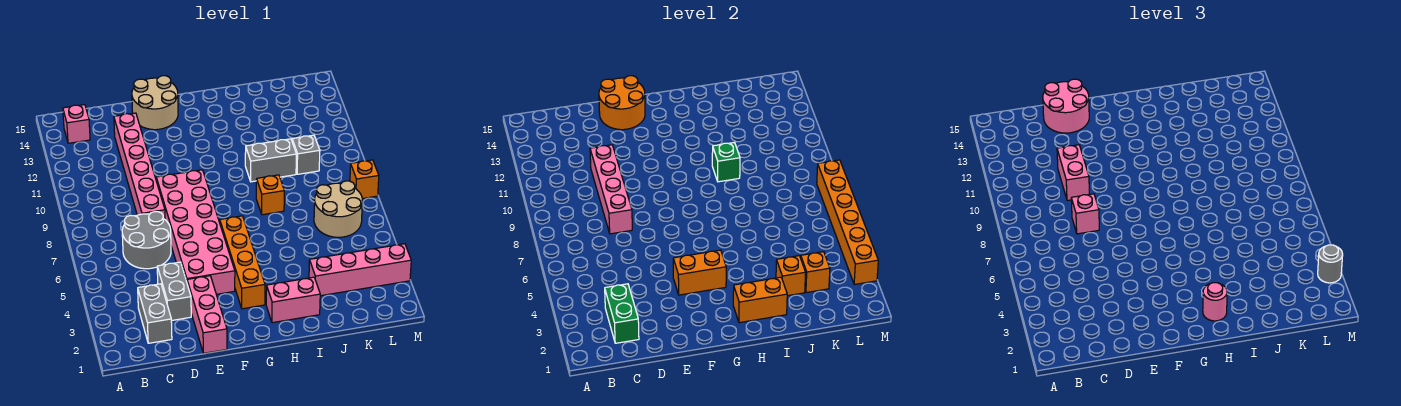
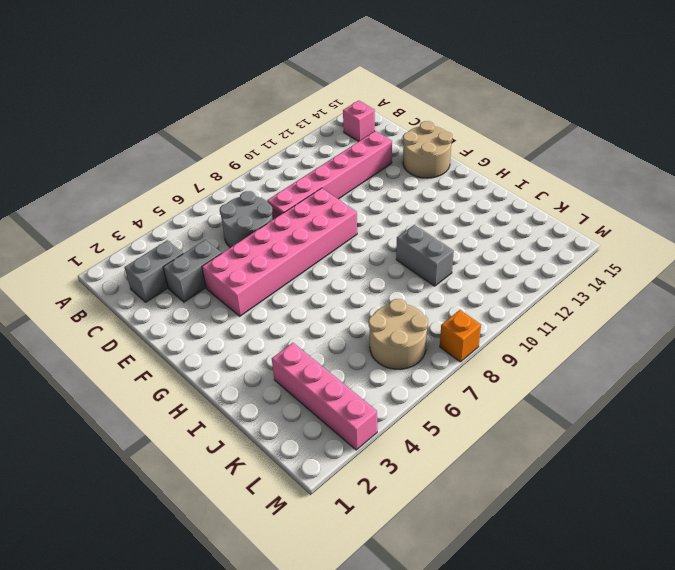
none -> pink brick E1:E3 level 1
none -> orange brick G3:G6 level 1
none -> pink brick H2:I2 level 1
none -> orange brick I8 level 1

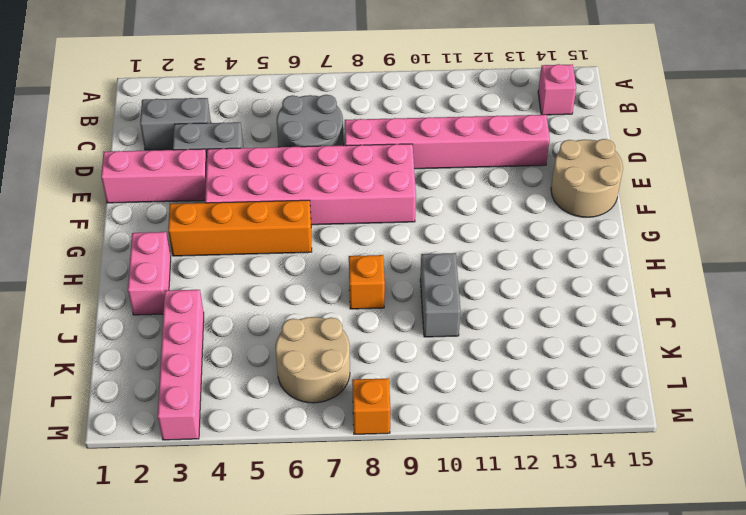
none -> grey brick K10 level 1
none -> green brick C2:C3 level 2
none -> pink brick D8:D11 level 2
none -> orange round brick E14:F15 level 2

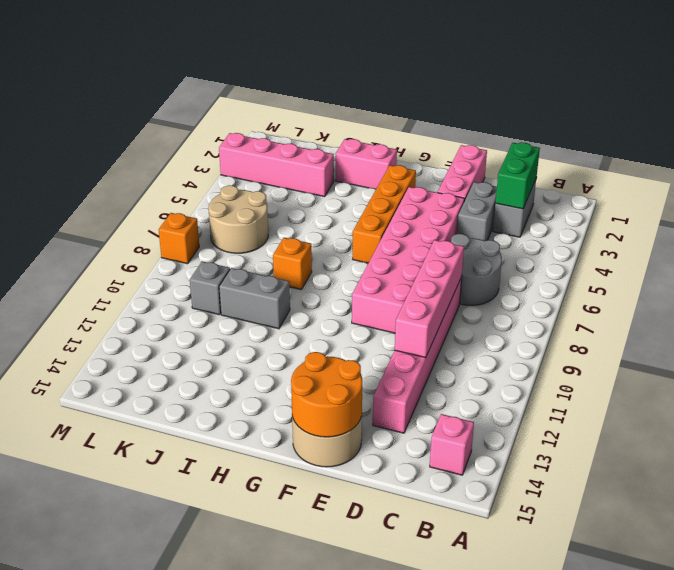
none -> orange brick F4:G4 level 2
none -> orange brick H2:I2 level 2
none -> green brick I10 level 2
none -> orange brick J3 level 2

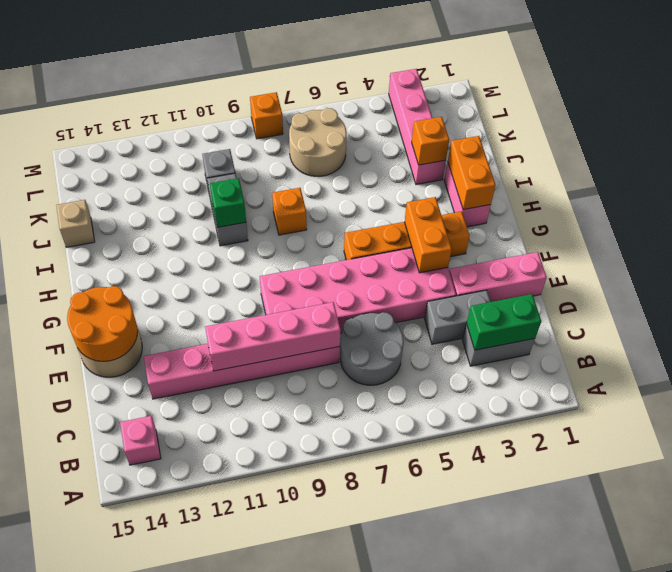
tan brick J15 level 1 -> none
none -> orange brick K3 level 2
none -> orange brick M3:M8 level 2
none -> pink brick D8 level 3
none -> pink brick D10:D11 level 3

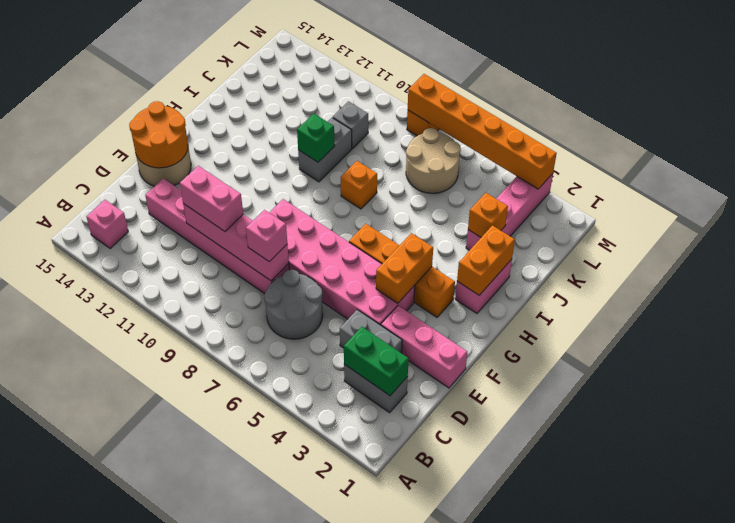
none -> orange brick K3 level 2
none -> pink round brick D14:E15 level 3
none -> pink round brick H2 level 3
none -> grey round brick M3 level 3

